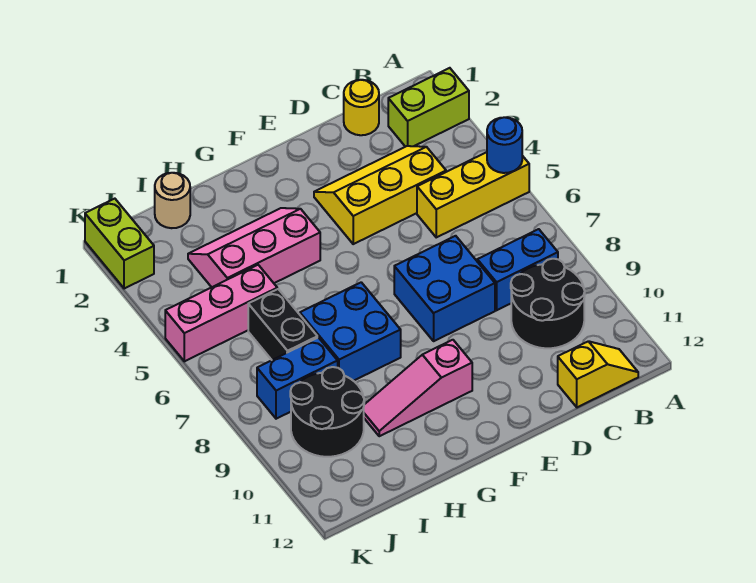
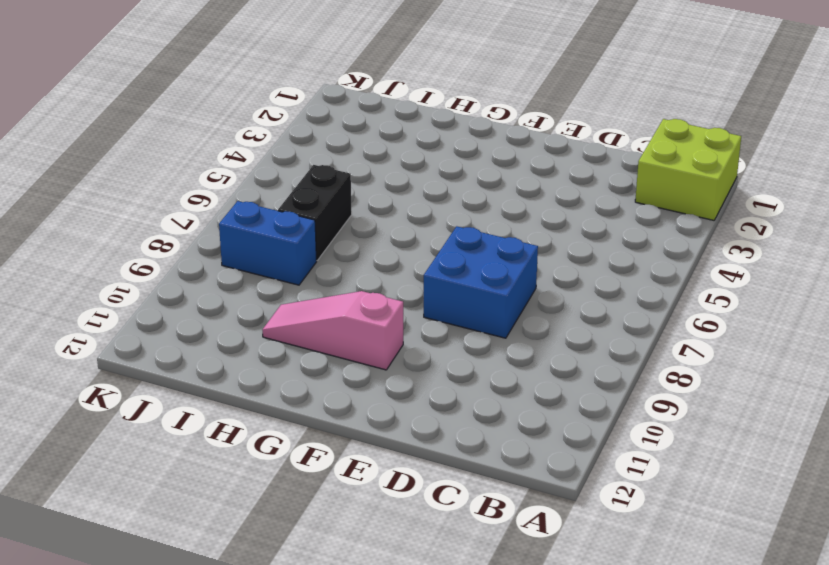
lime brick A1:B2 level 1 -> lime brick A2:B2 level 1
none -> yellow brick A5:C5 level 1
none -> blue brick B8:C8 level 1
none -> black round brick B9:C10 level 1

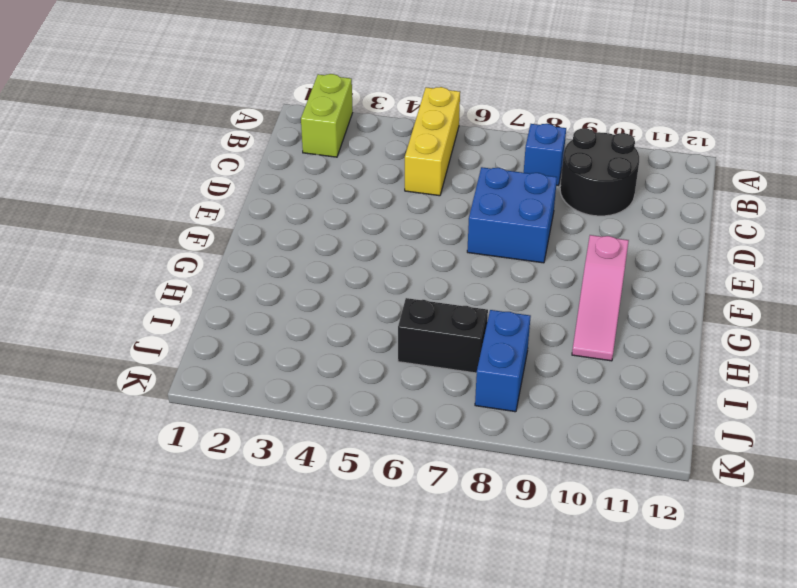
blue brick B8 level 1 -> blue brick B8:C8 level 1
none -> yellow slope B12:C12 level 1 top C
none -> yellow round brick C1 level 1
none -> yellow slope C3:E4 level 1 top 4

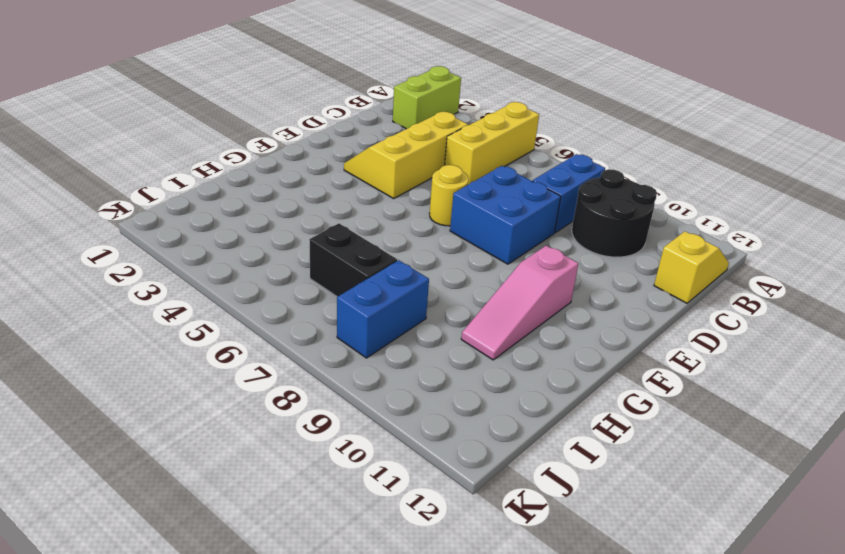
yellow round brick E6 level 1 -> yellow round brick C1 level 1
none -> pink slope G3:I4 level 1 top 4
none -> blue brick G7:H8 level 1
none -> tan round brick I1 level 1

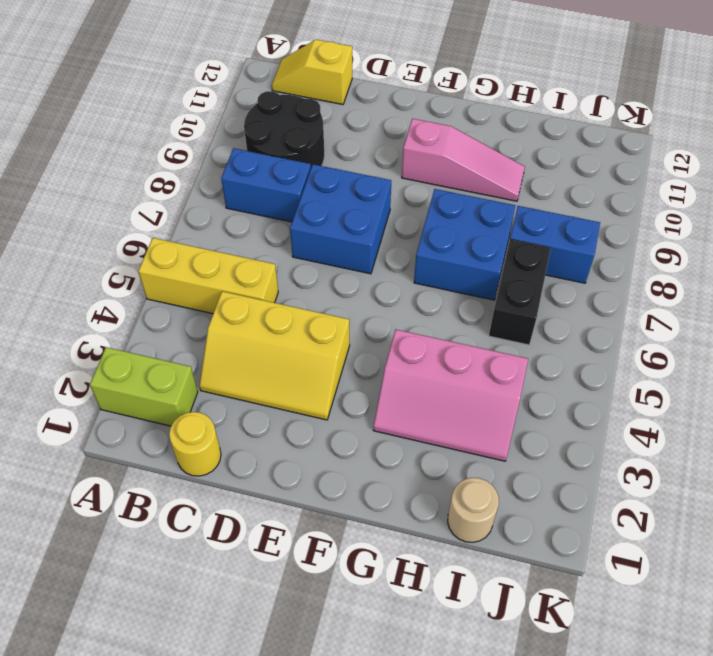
none -> pink brick I5:K5 level 1
none -> black round brick I9:J10 level 1
none -> lime brick K1:K2 level 1

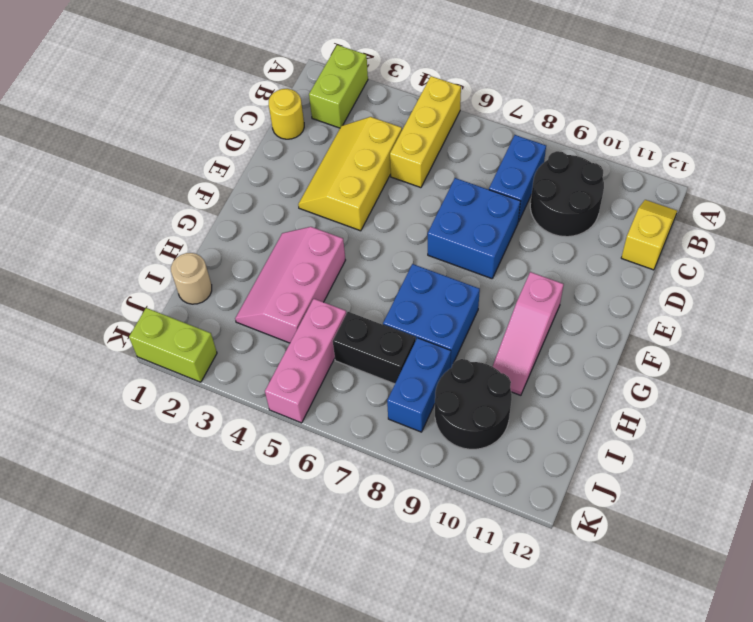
none -> blue round brick A5 level 2

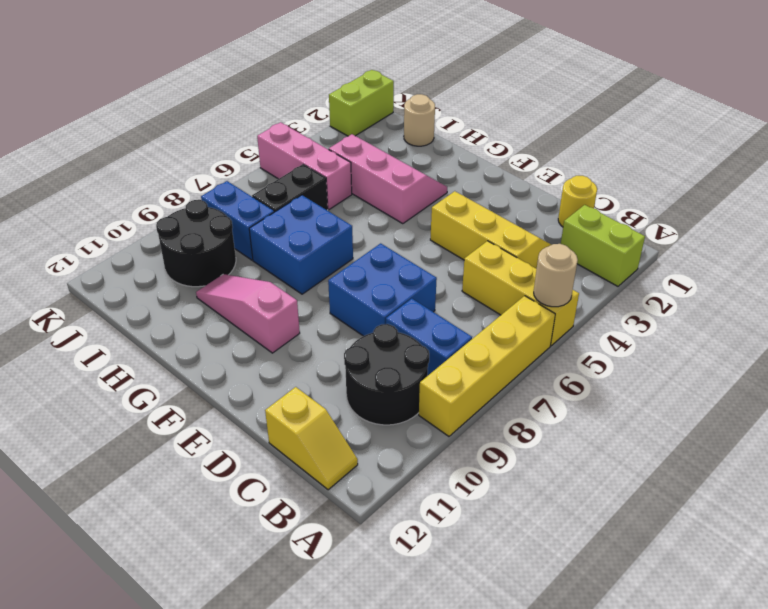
tan round brick A5 level 2 -> blue round brick A5 level 2
yellow brick A6:A9 level 1 -> none

